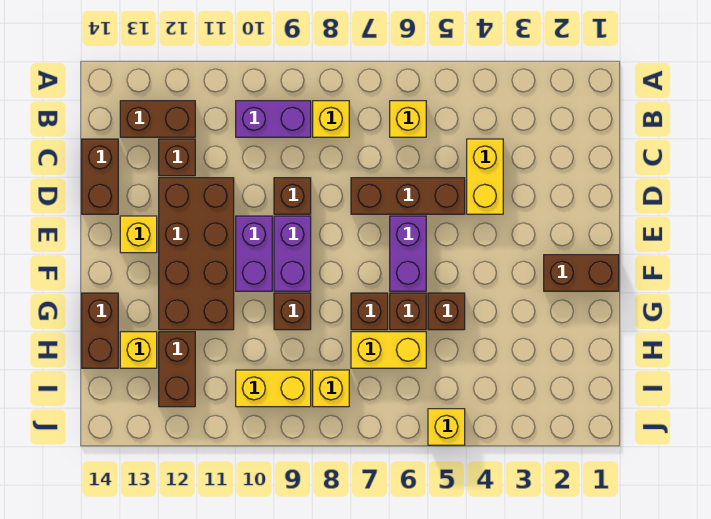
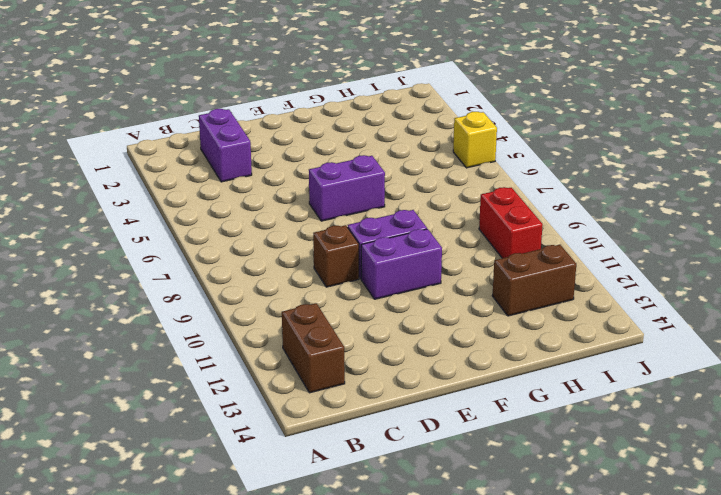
purple brick C2:C3 level 1 -> purple brick B9:B10 level 1
red brick I9:I10 level 1 -> yellow brick I9:I10 level 1
none -> yellow brick B6 level 1
none -> yellow brick B8 level 1
none -> yellow brick C4:D4 level 1

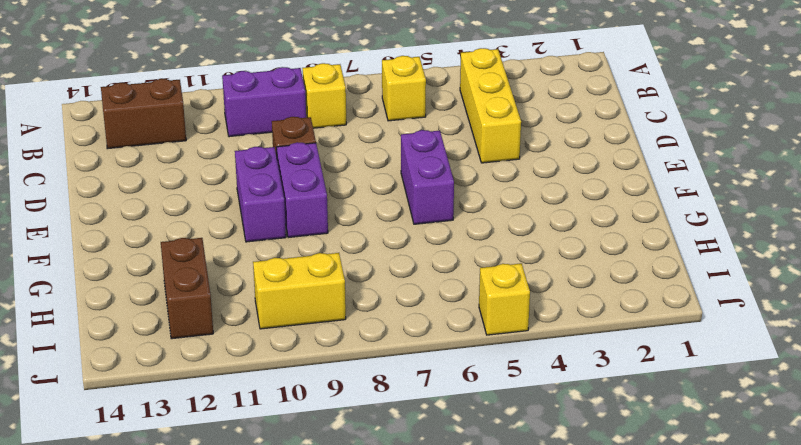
yellow brick B4:D4 level 1 -> yellow brick C4:D4 level 1
none -> brown brick C12 level 1
none -> brown brick C14:D14 level 1
none -> brown brick D5:D7 level 1

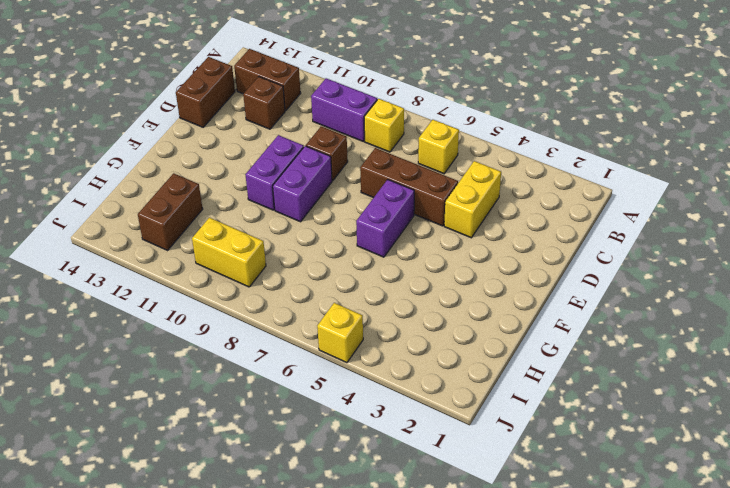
none -> brown brick D11:G12 level 1
none -> yellow brick E13 level 1
none -> brown brick F1:F2 level 1

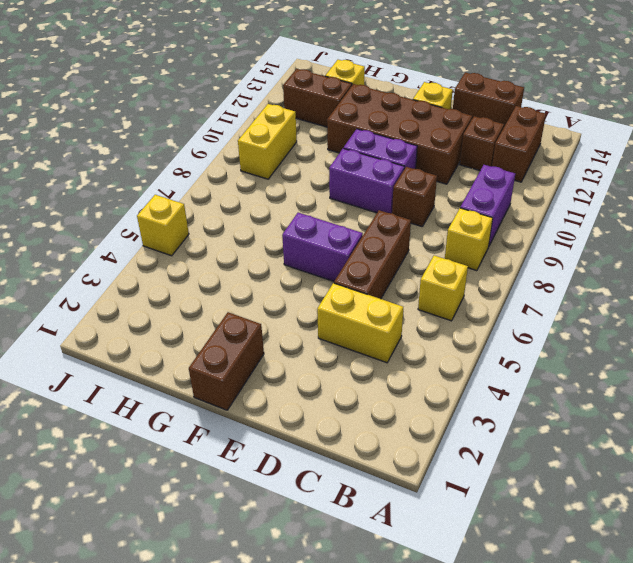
none -> brown brick G5 level 1
none -> brown brick G6 level 1
none -> brown brick G7 level 1

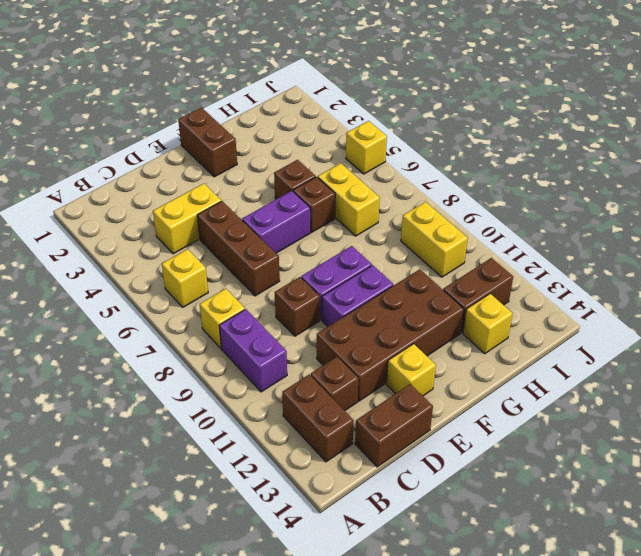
none -> brown brick G7 level 1
none -> brown brick G9 level 1
none -> brown brick G14:H14 level 1

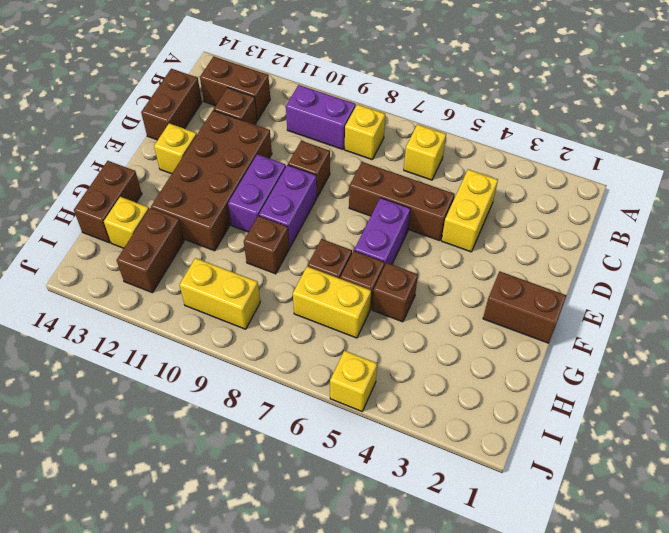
none -> yellow brick I8 level 1

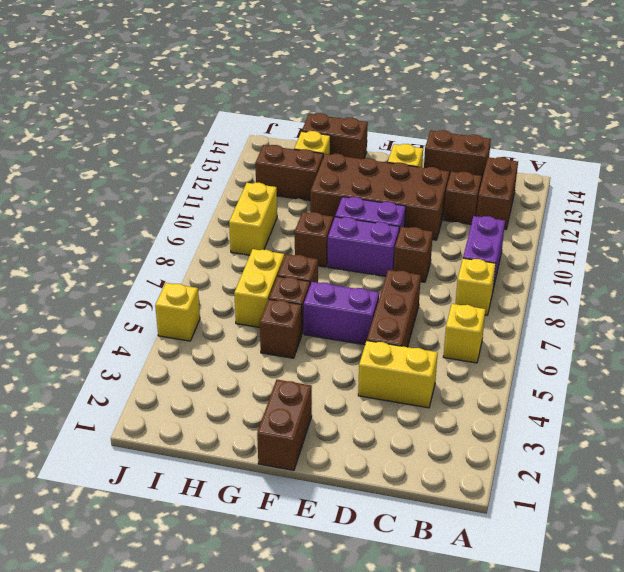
none -> yellow brick I8 level 1

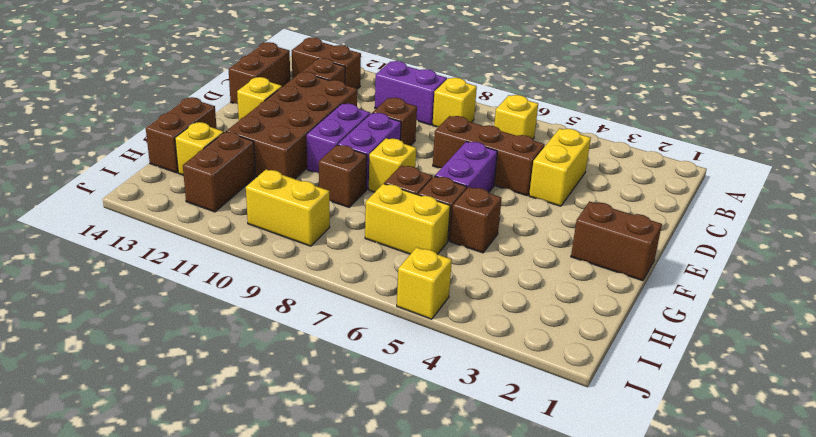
yellow brick F8 level 1 -> yellow brick I8 level 1

